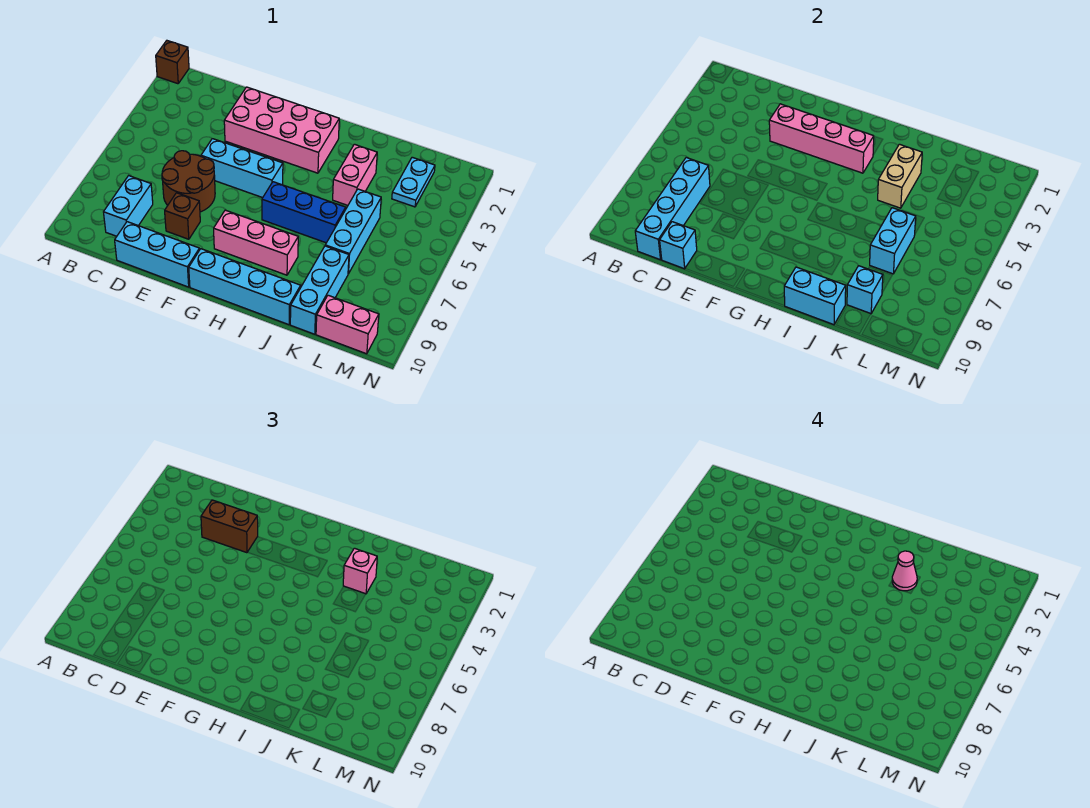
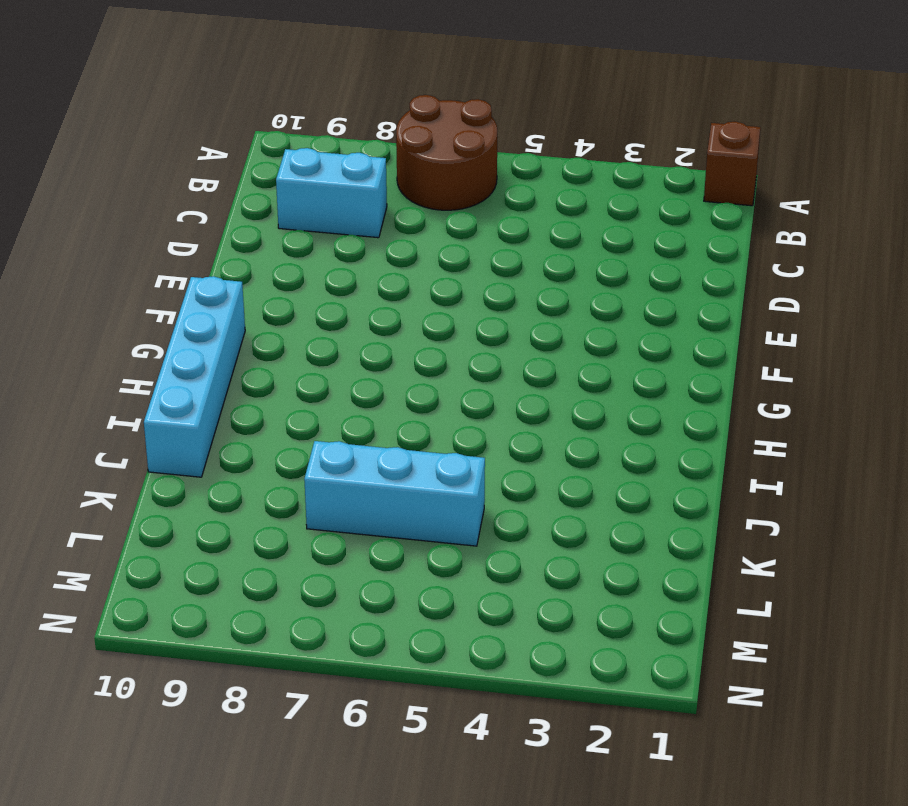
brown round brick A6:B7 level 1 -> brown round brick D6:E7 level 1
none -> cyan brick D10:F10 level 1
none -> pink brick E2:H3 level 1
none -> cyan brick E5:G5 level 1

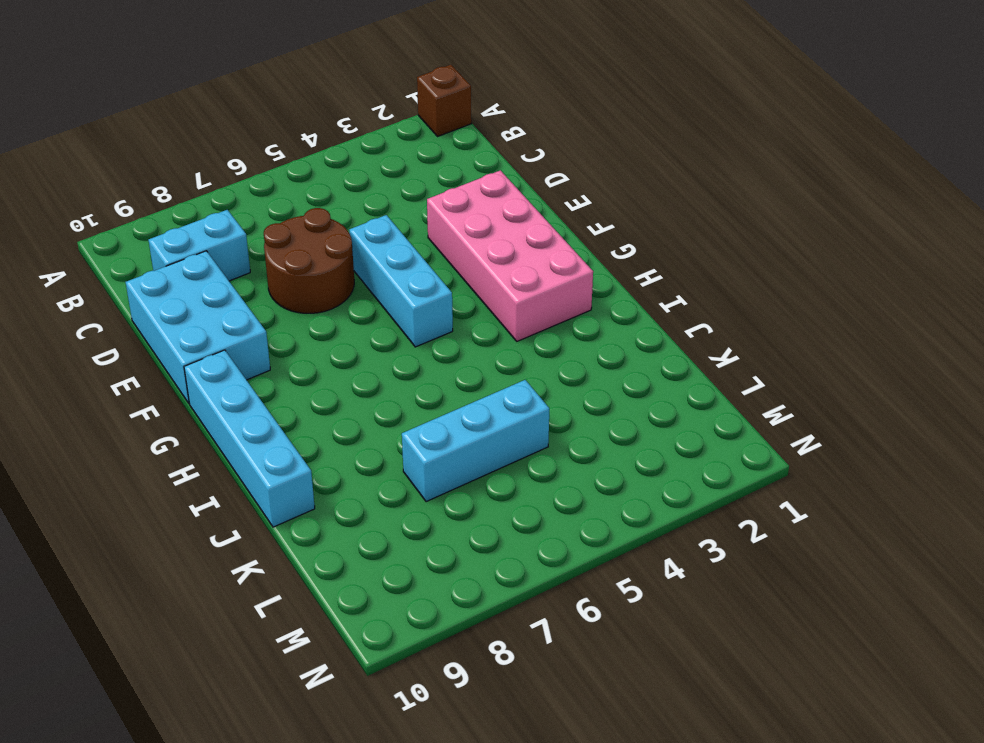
cyan brick D9:F10 level 1 -> cyan brick D10:F10 level 1
none -> brown brick E8 level 1
none -> pink brick G8:I8 level 1
none -> blue brick H6:J6 level 1

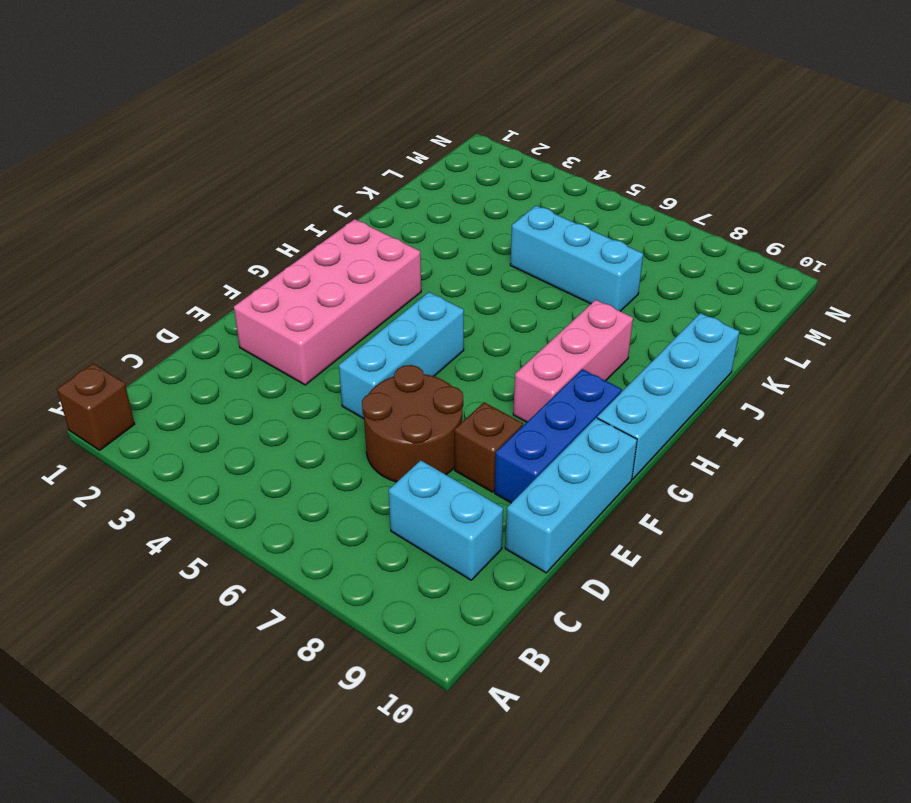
blue brick E9:G9 level 1 -> blue brick H6:J6 level 1
none -> pink brick J3:J4 level 1
none -> cyan brick K8:K10 level 1
none -> cyan plate L2:L3 level 1

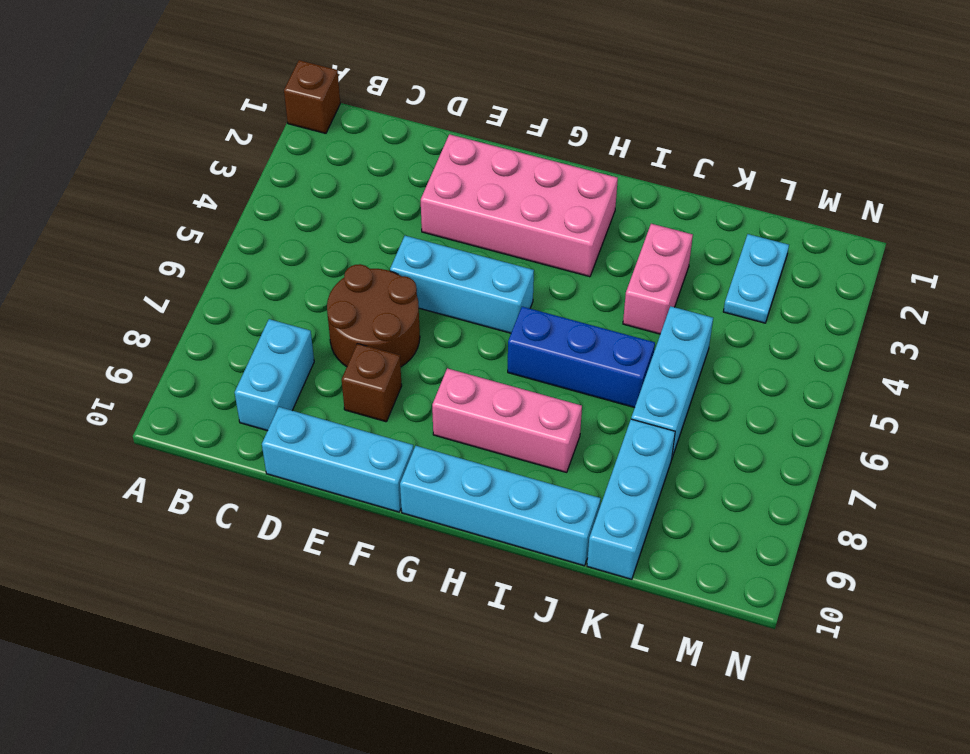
none -> pink brick L10:M10 level 1
none -> cyan brick C7:C10 level 2
none -> cyan brick D10 level 2

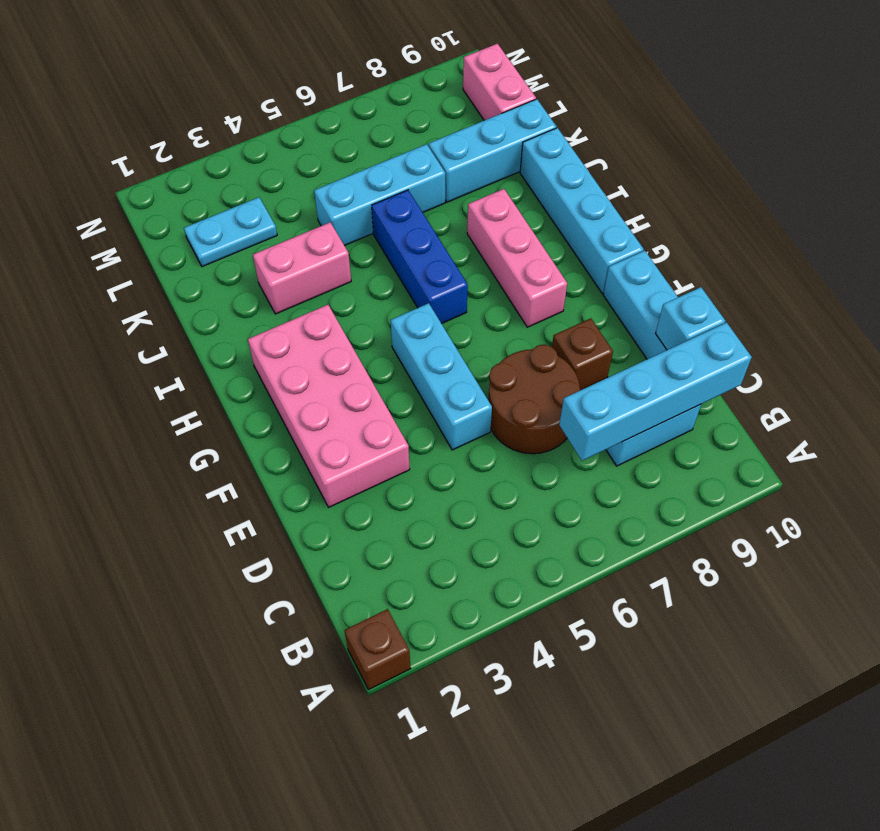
none -> pink brick E3:H3 level 2
none -> cyan brick I10:J10 level 2
none -> tan brick J3:J4 level 2

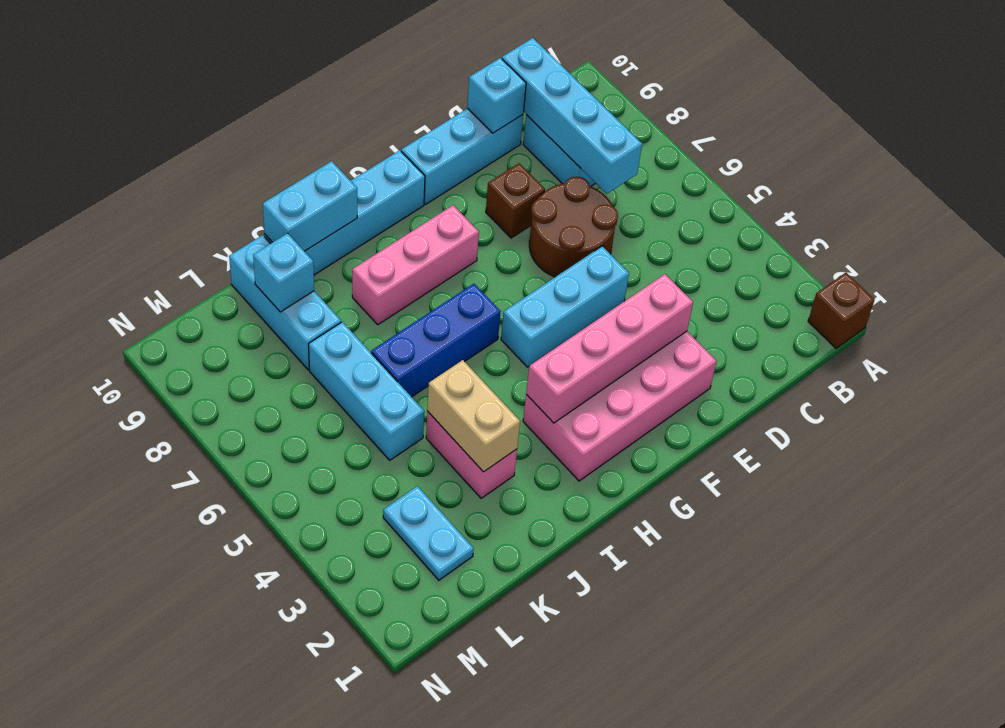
none -> pink brick L10:M10 level 1
none -> cyan brick K6:K7 level 2
none -> brown brick D3:E3 level 3

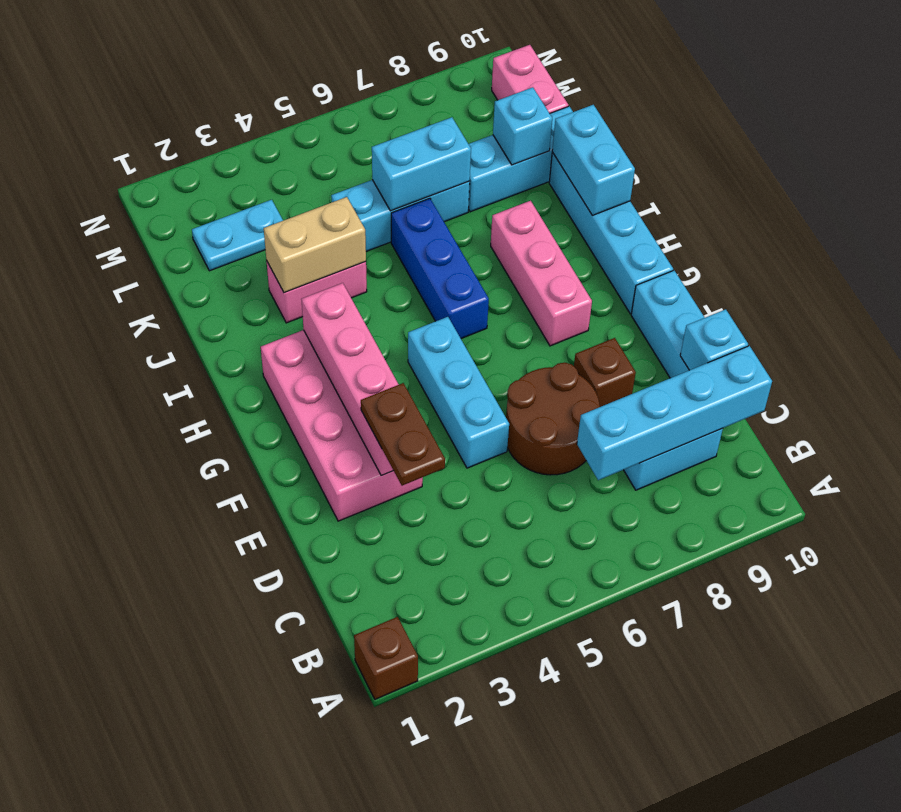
brown plate D3:E3 level 3 -> brown brick D3:E3 level 3
none -> pink brick J3 level 3
none -> pink cone J3 level 4

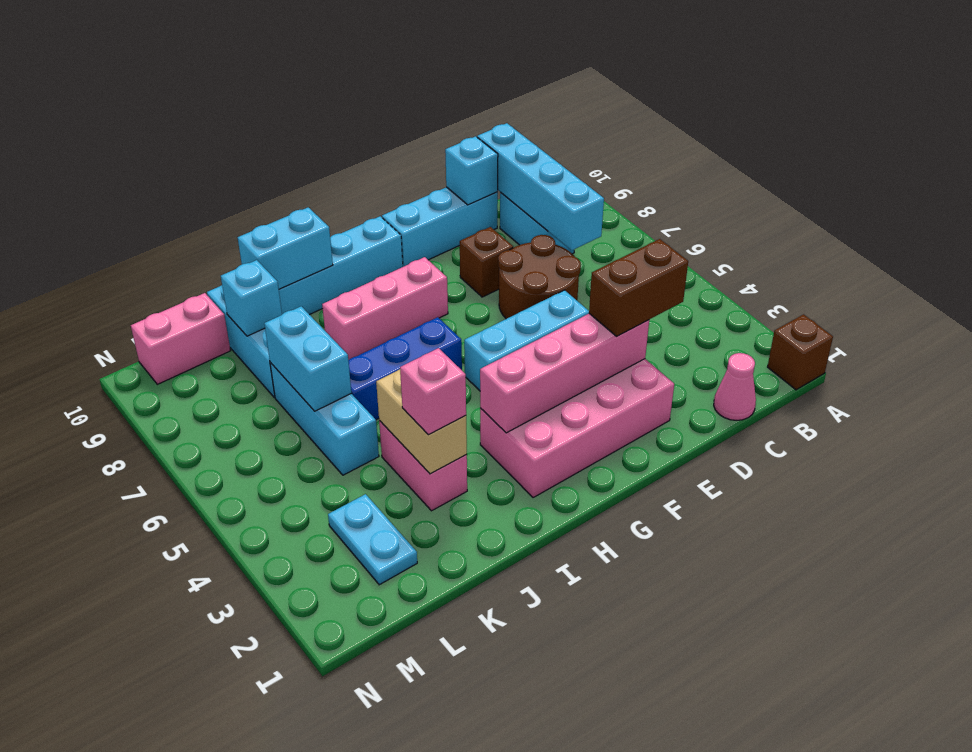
pink cone C1 level 1 -> pink cone J3 level 4

